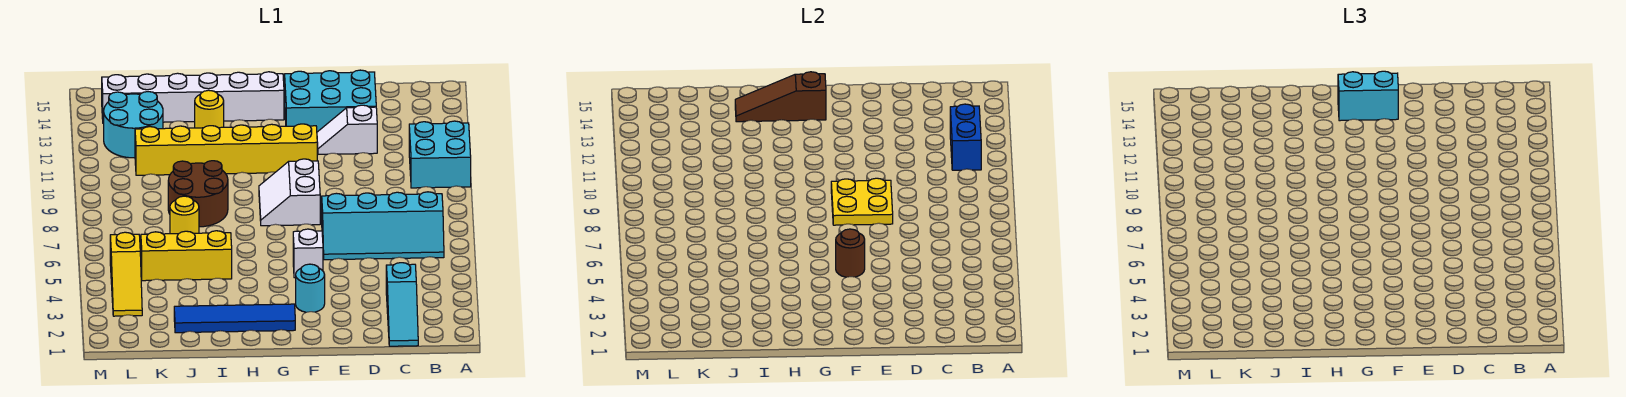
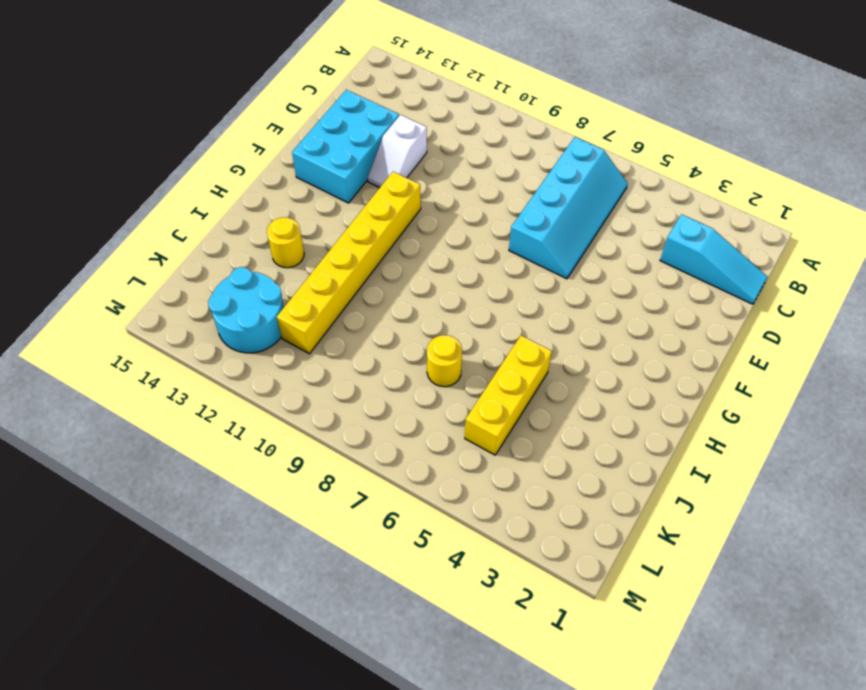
none -> cyan brick A10:B11 level 1
none -> cyan round brick F3 level 1
none -> white brick F5 level 1

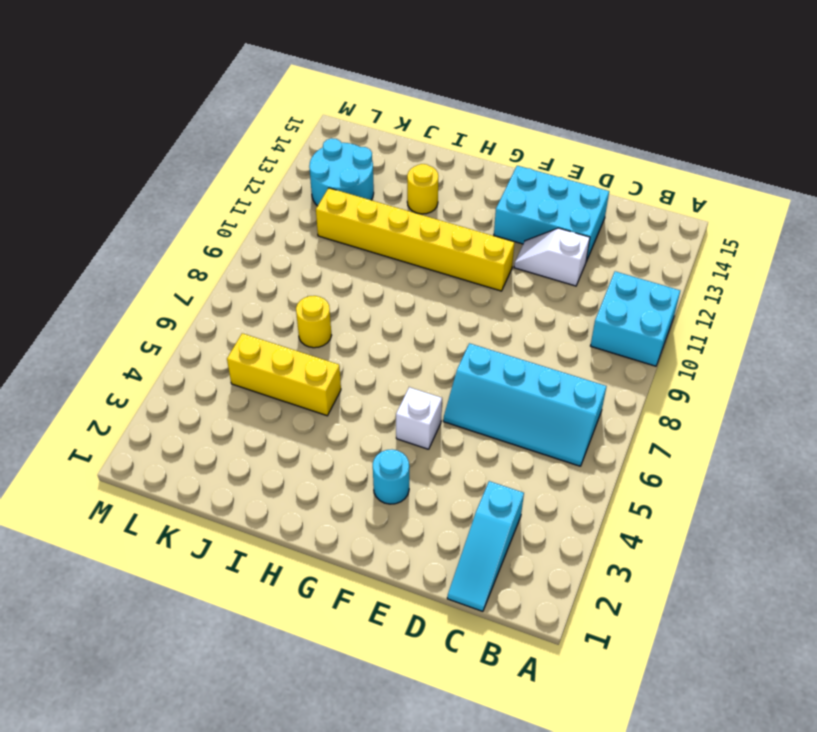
none -> white slope F8:G9 level 1 top F
none -> blue tile G2:J2 level 1
none -> white brick G14:L14 level 1

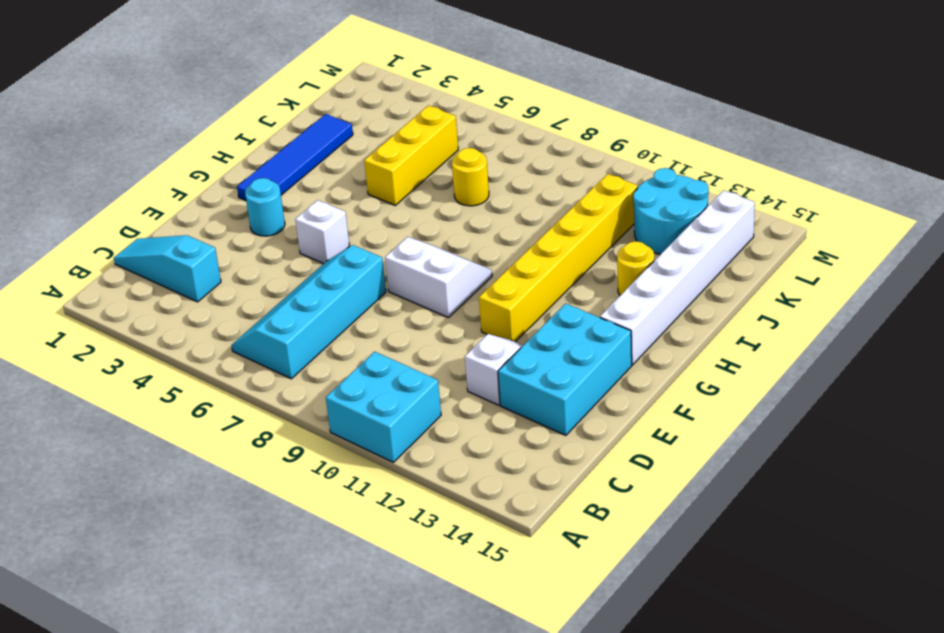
none -> brown round brick I8:J9 level 1
none -> yellow slope L3:L5 level 1 top 5
none -> blue brick B11:B12 level 2

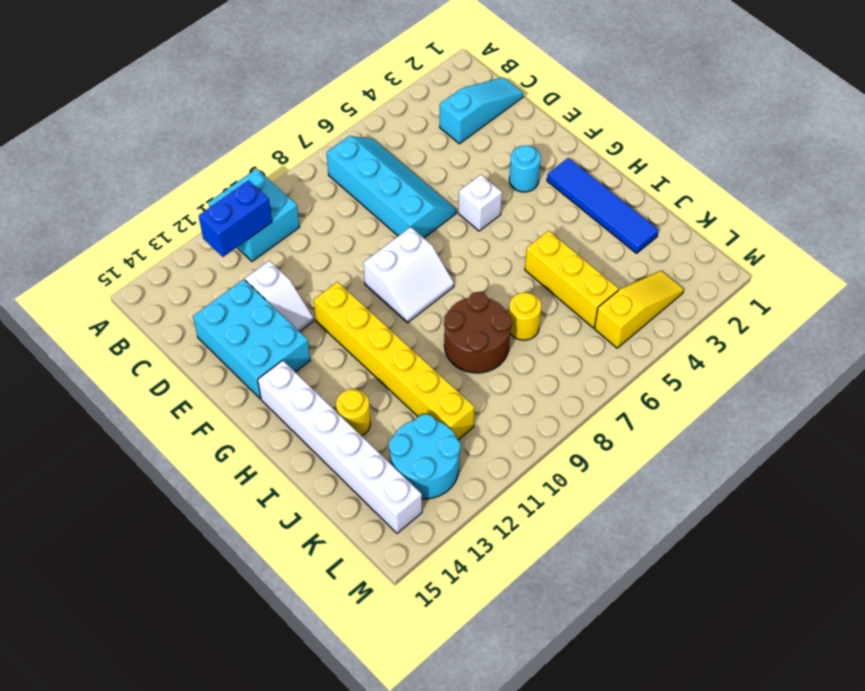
none -> yellow plate E8:F9 level 2
none -> brown round brick F5 level 2
none -> brown slope G14:I14 level 2 top G

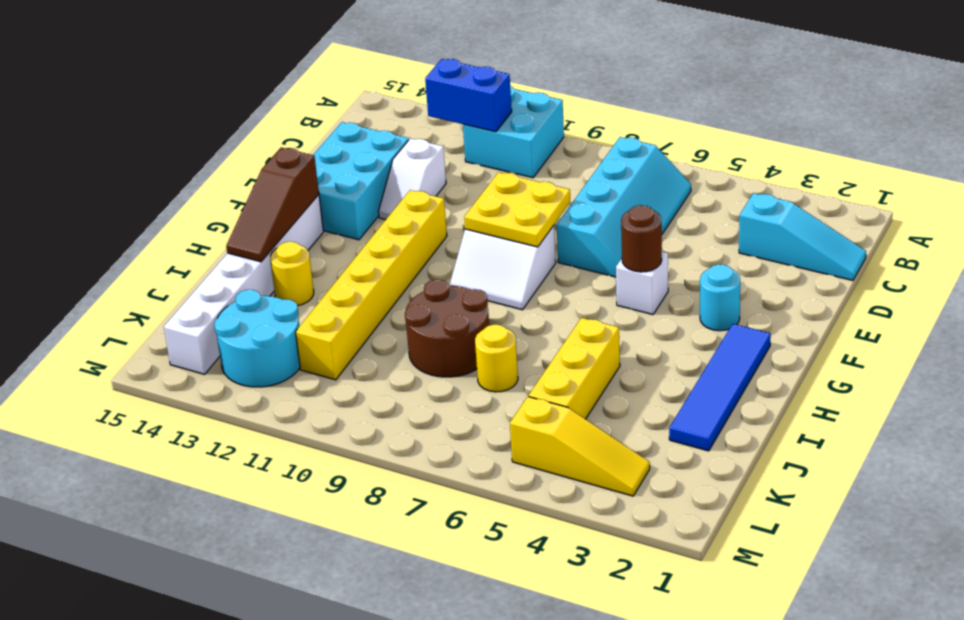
none -> cyan brick F14:G14 level 3

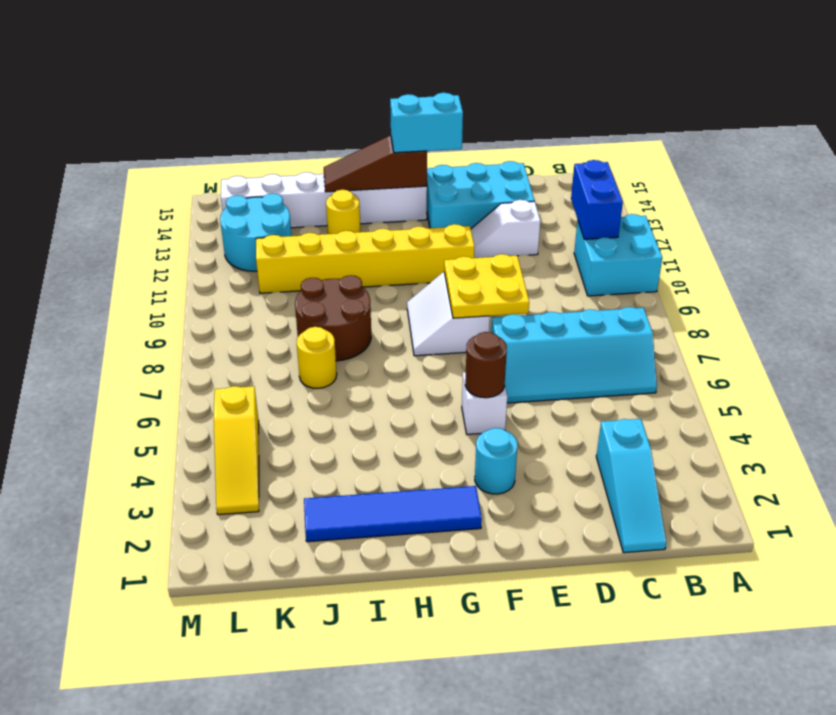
none -> yellow brick I5:K5 level 1

